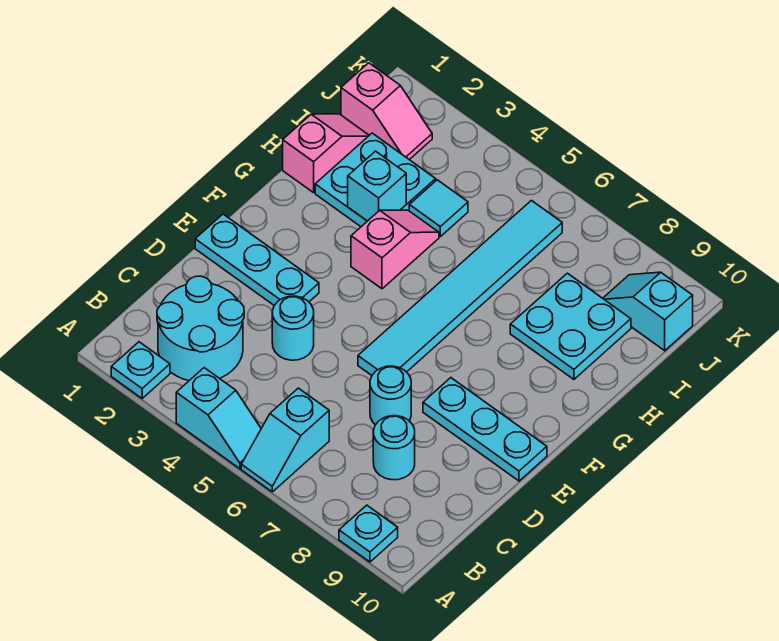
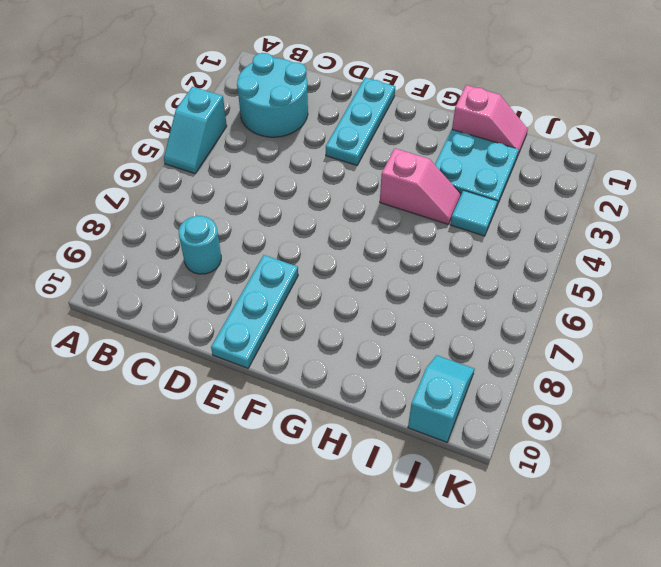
none -> cyan plate A2 level 1
none -> cyan slope A6:B6 level 1 top B
none -> cyan plate A9 level 1

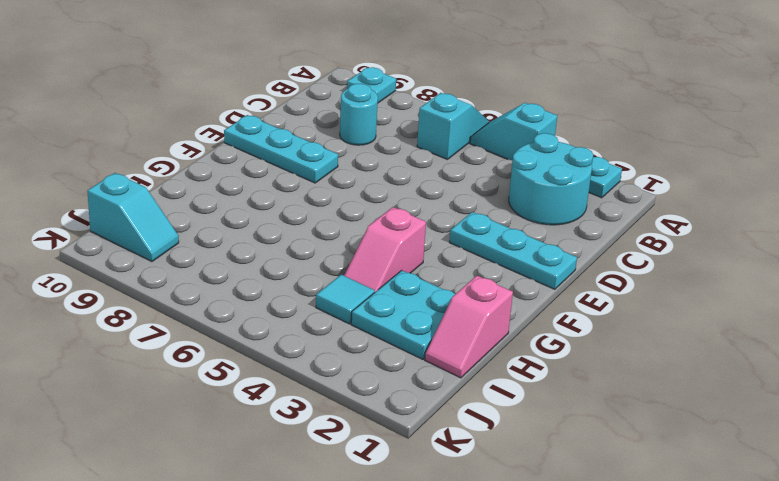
none -> cyan round brick D4 level 1
none -> cyan round brick D7 level 1
none -> cyan tile E6:J6 level 1

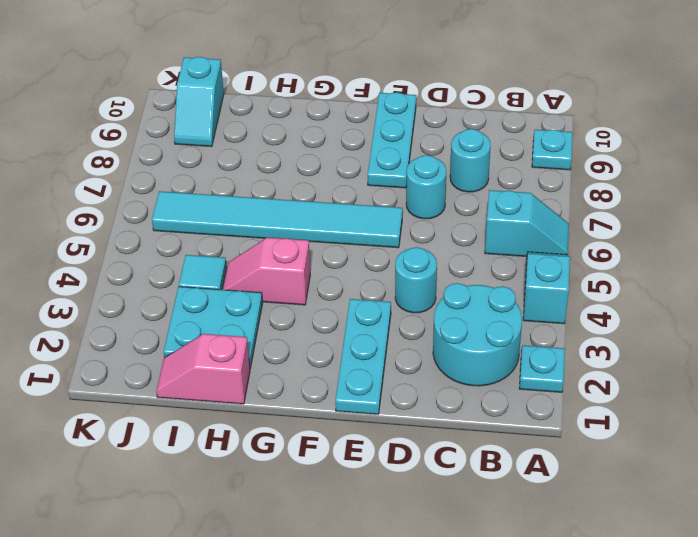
none -> cyan plate H8:I9 level 1
none -> pink slope J1:J2 level 1 top 1
none -> cyan brick H3 level 2

